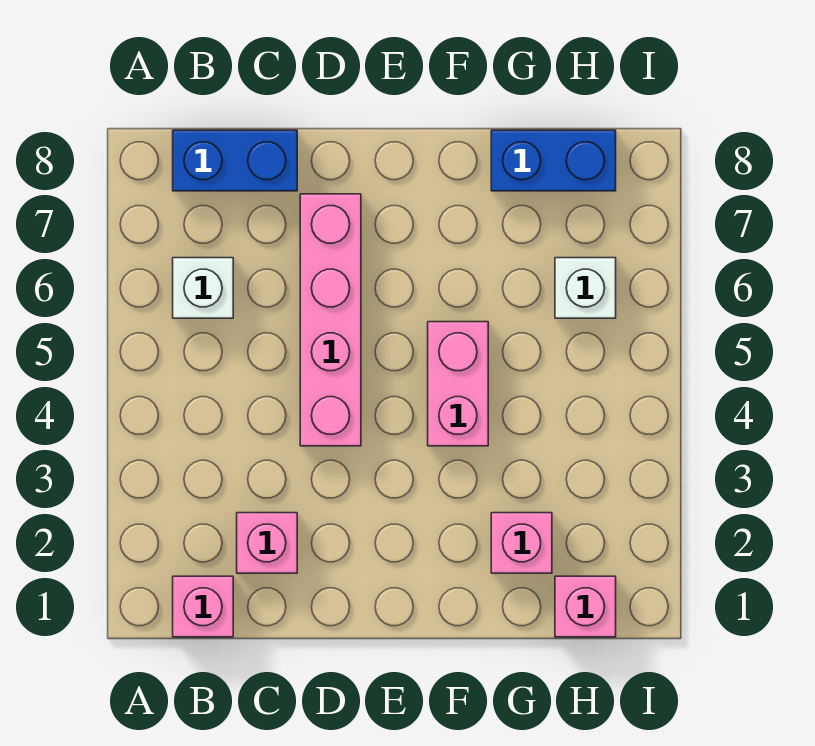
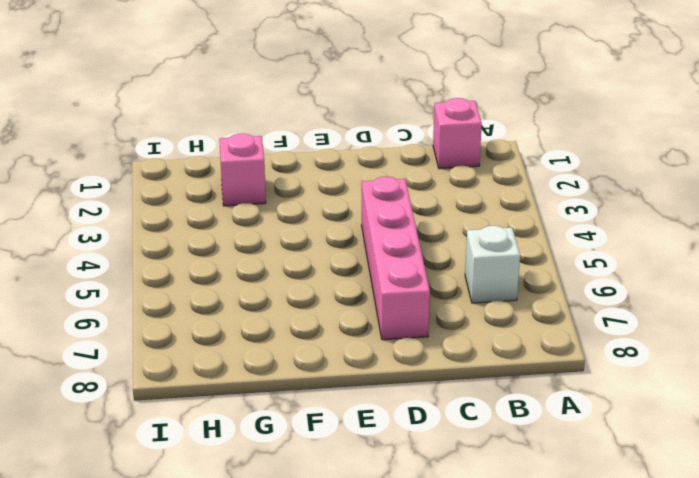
none -> blue brick B8:C8 level 1
none -> pink brick C2 level 1

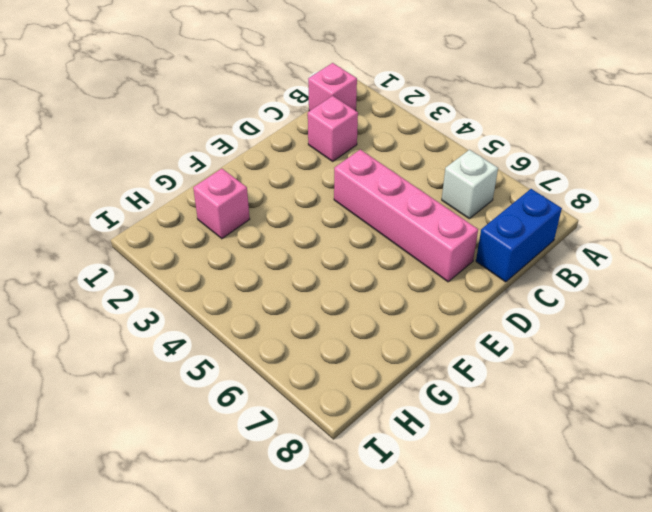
none -> pink brick F4:F5 level 1
none -> blue brick G8:H8 level 1

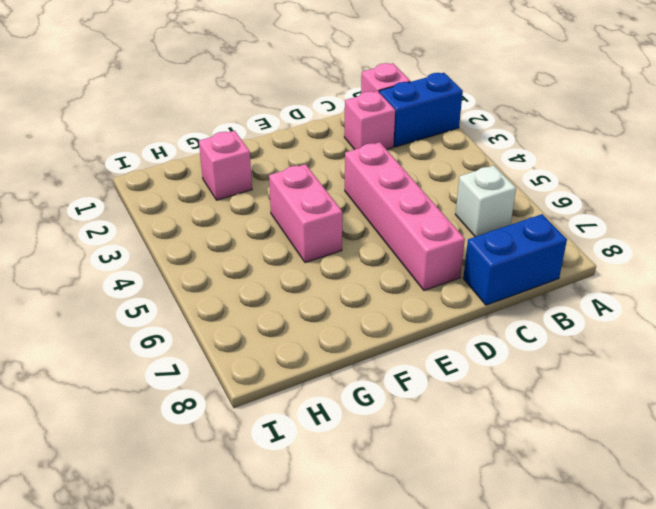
blue brick A2:B2 level 1 -> blue brick G8:H8 level 1
none -> pink brick H1 level 1
none -> white brick H6 level 1

